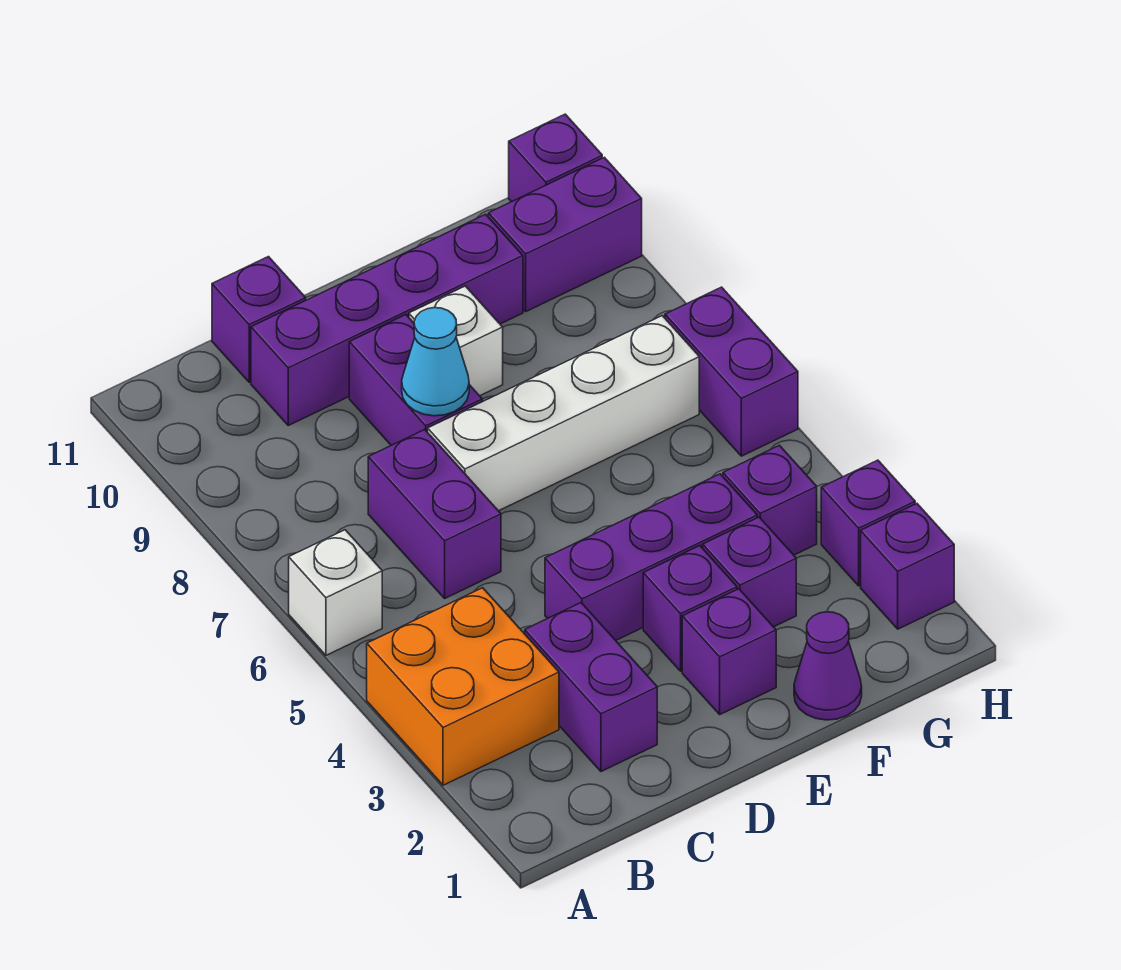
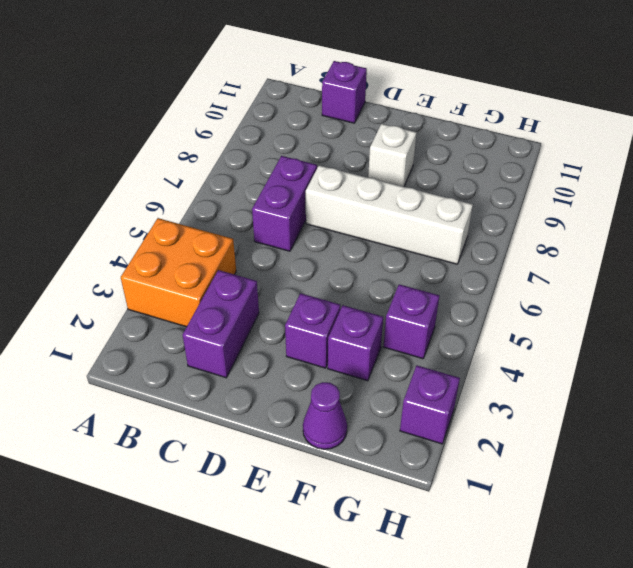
none -> white brick A6 level 1
none -> purple brick C10:F10 level 1
none -> purple brick D4:F4 level 1

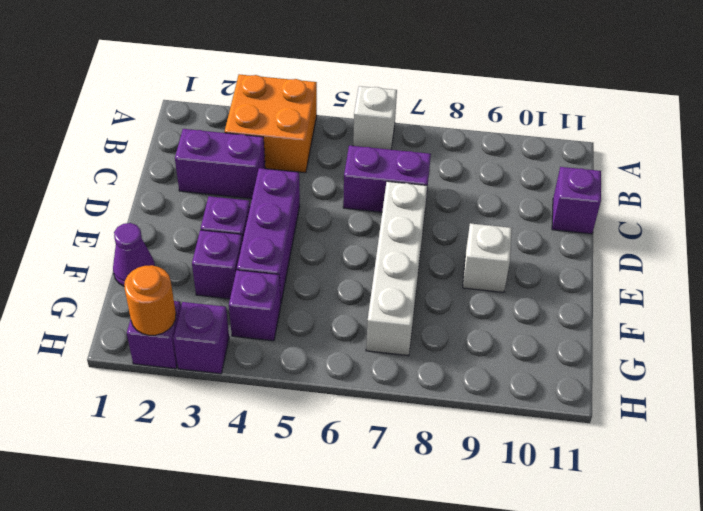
orange round brick H2 level 2 -> none
none -> purple brick C10:F10 level 1
none -> purple brick D8:D9 level 1
none -> purple brick E2 level 1

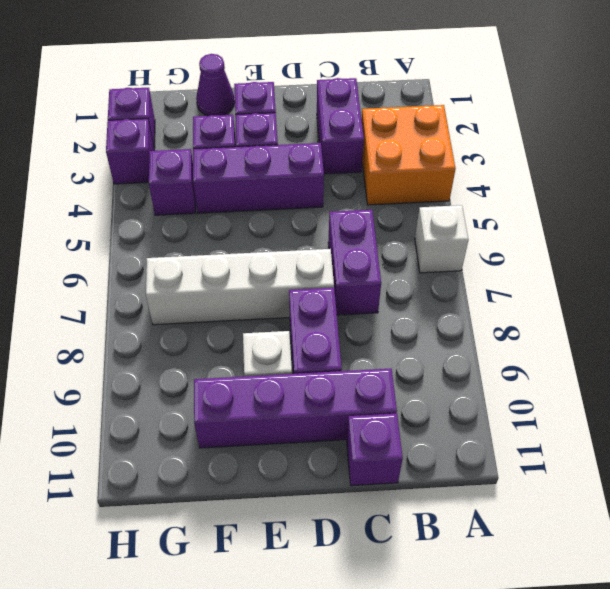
none -> purple brick G10:H10 level 1
none -> purple brick H6:H7 level 1
none -> purple brick H11 level 1

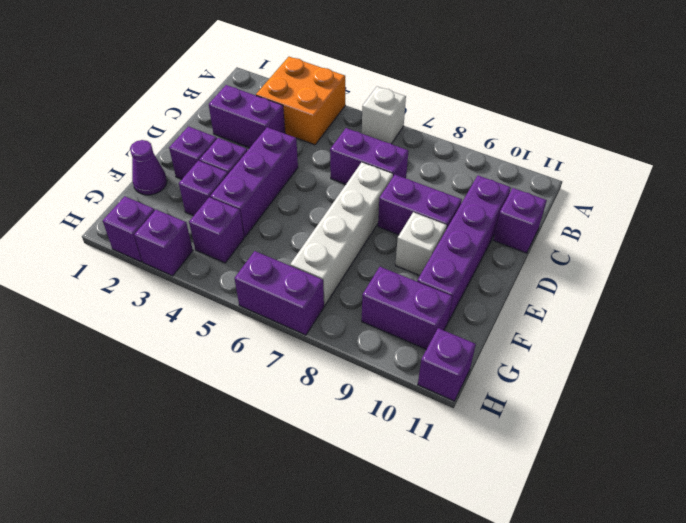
purple brick G9:G10 level 1 -> purple brick G10:H10 level 1
none -> cyan cone D8 level 2

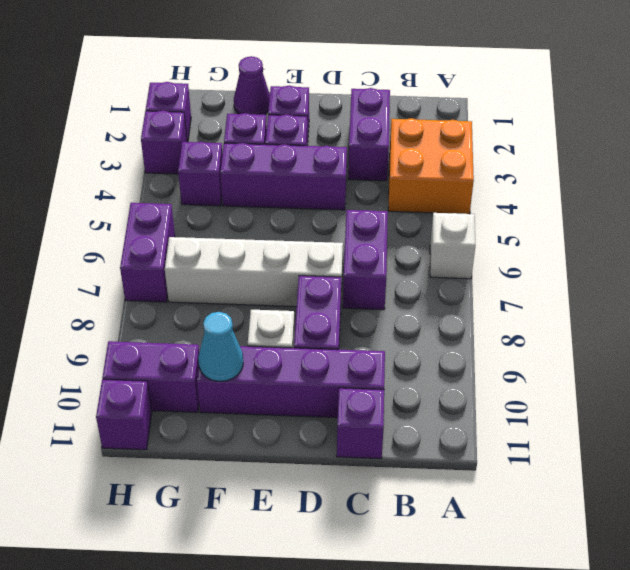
cyan cone F10 level 2 -> cyan cone D8 level 2

